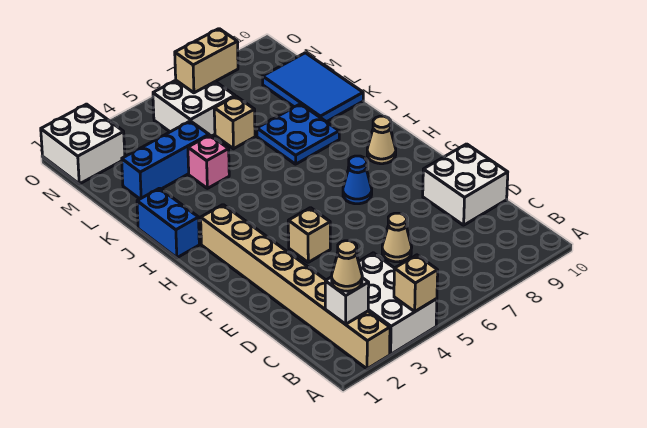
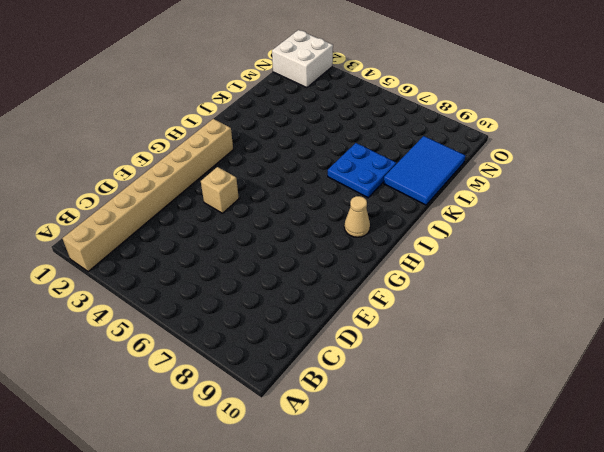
none -> white brick A3:C4 level 1
none -> tan cone D6 level 1
none -> white brick D9:E10 level 1

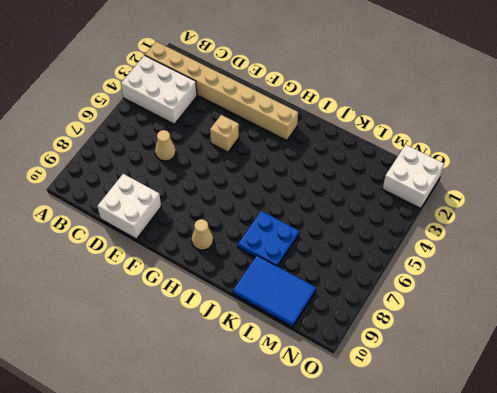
none -> blue cone G7 level 1
none -> blue brick I1:J1 level 1
none -> pink brick K4 level 1

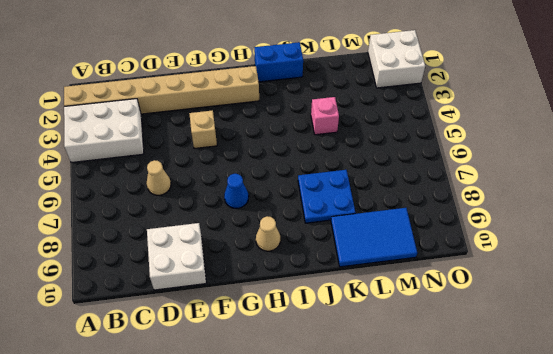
none -> blue brick L2:L4 level 1
none -> tan brick L6 level 1
none -> white brick M5:N6 level 1

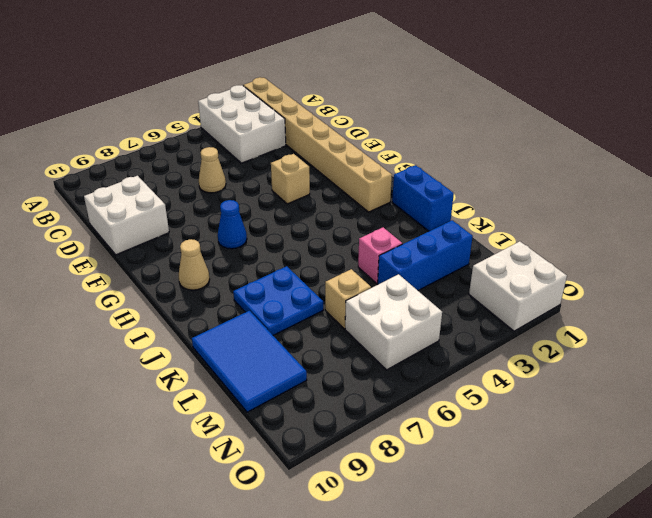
none -> tan brick A4 level 2
none -> white brick B2 level 2
none -> tan brick N6:N7 level 2

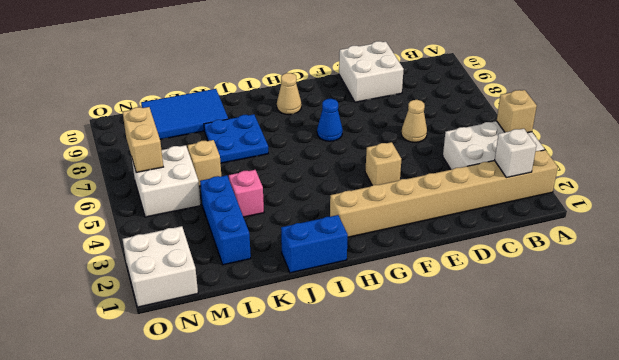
none -> tan cone B2 level 3

